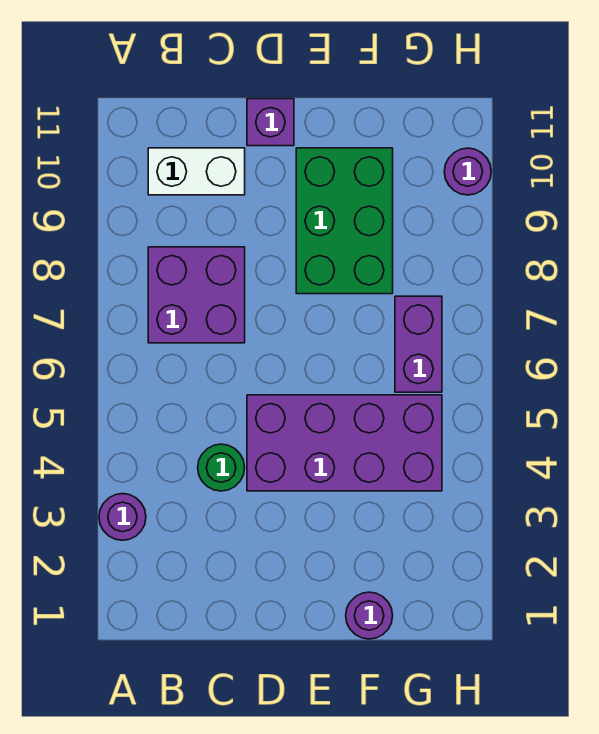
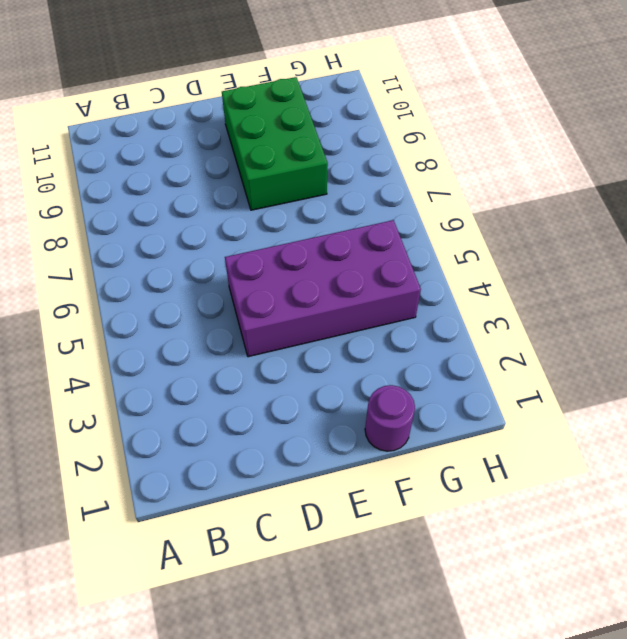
none -> purple round brick A3 level 1
none -> purple brick B7:C8 level 1

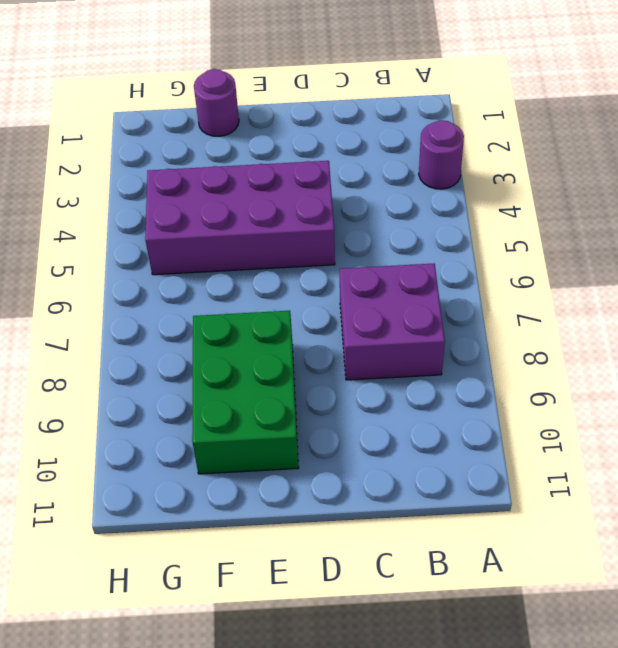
none -> white brick B10:C10 level 1
none -> green round brick C4 level 1

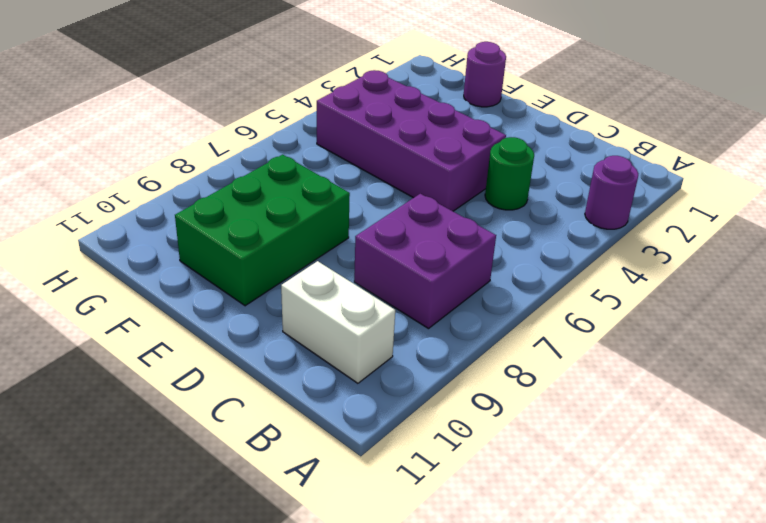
none -> purple brick D11 level 1
none -> purple brick G6:G7 level 1

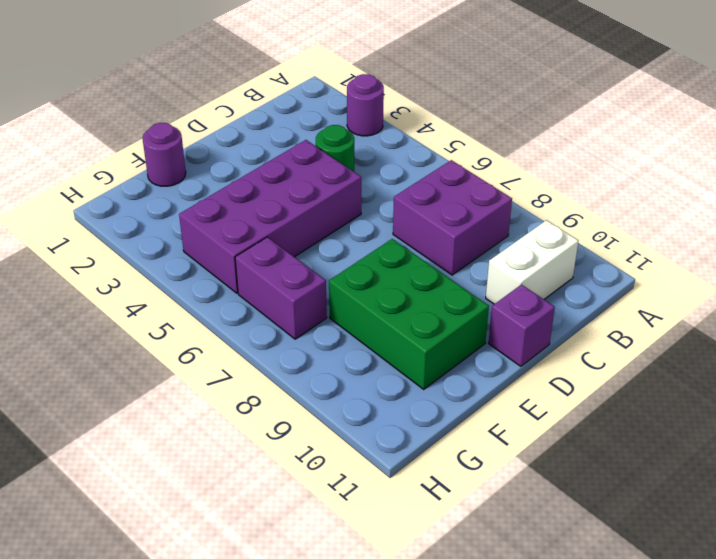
none -> purple round brick H10 level 1

